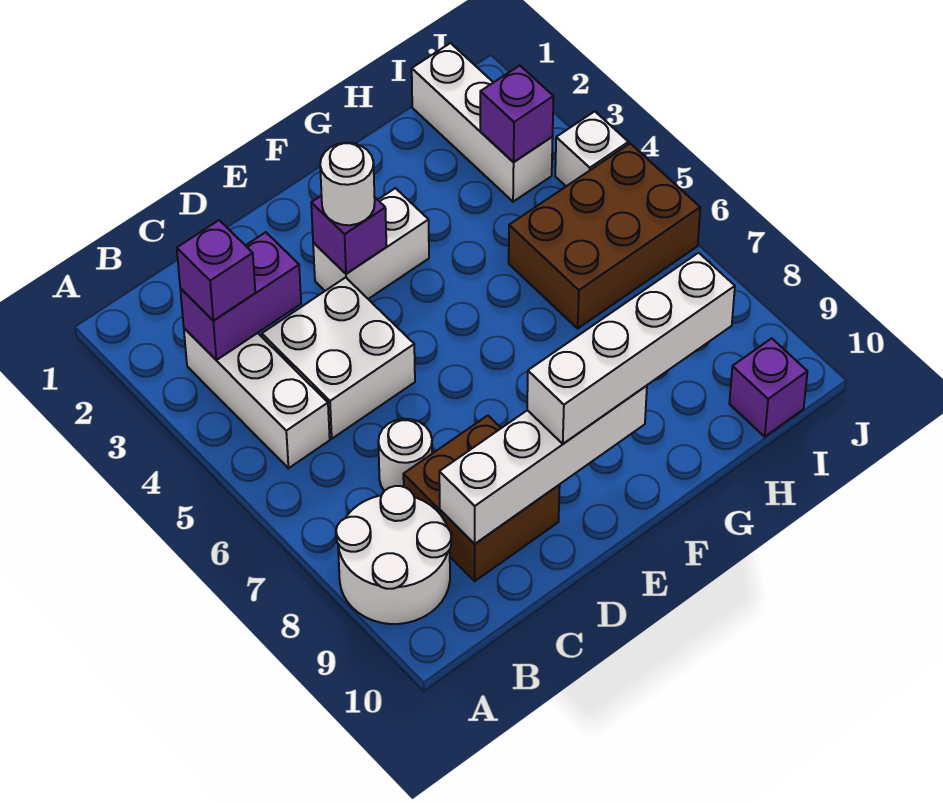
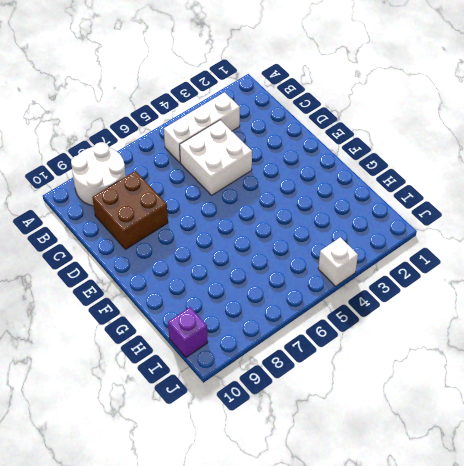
none -> white round brick C7 level 1
none -> white brick E3:F3 level 1
none -> brown brick H5:J6 level 1

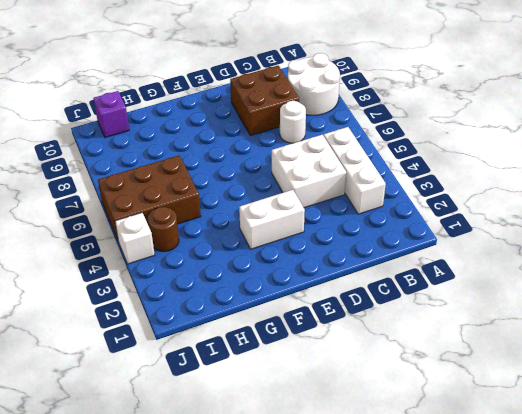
brown round brick I4 level 1 -> none
none -> white brick I1:I3 level 1
none -> purple brick B3:C3 level 2
none -> white brick C9:F9 level 2

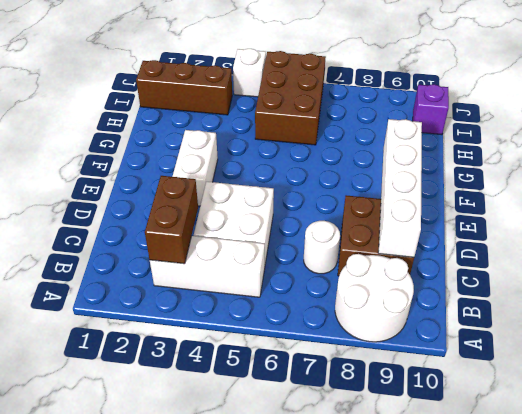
brown brick B3:C3 level 2 -> purple brick B3:C3 level 2
brown brick I1:I3 level 1 -> white brick I1:I3 level 1
none -> purple brick E3 level 2
none -> purple brick I3 level 2
none -> purple brick B3 level 3

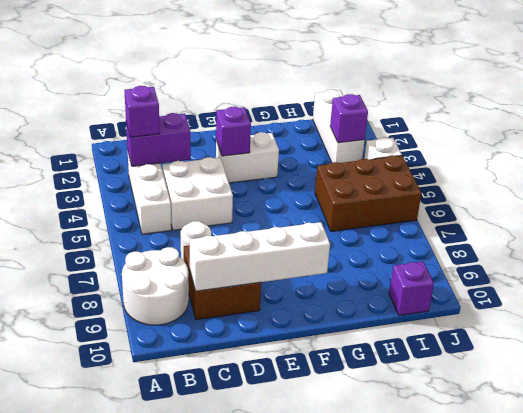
none -> white round brick E3 level 3
none -> white brick E9:H9 level 3

